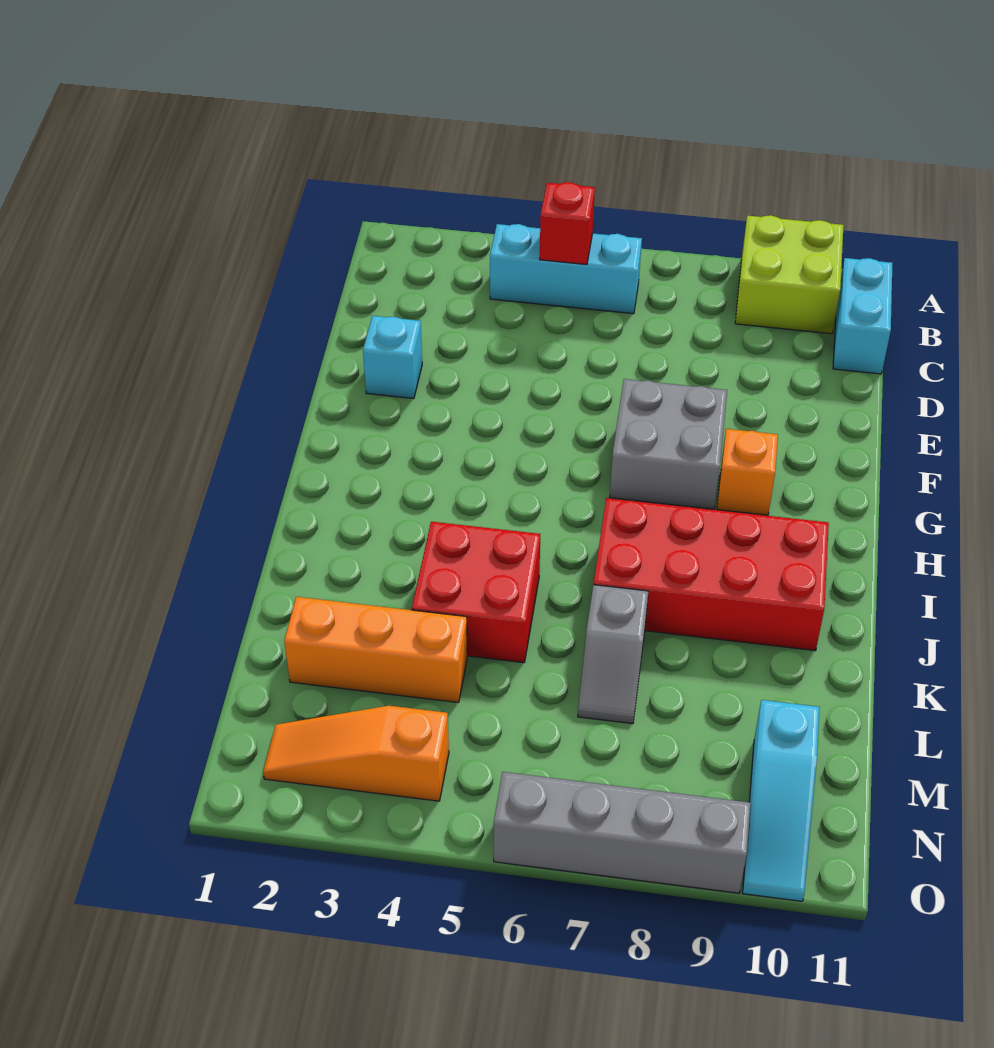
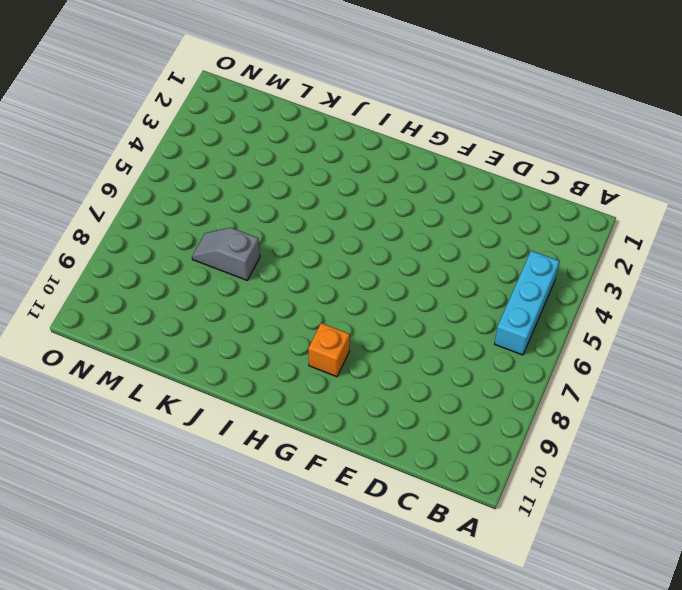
none -> lime brick A9:B10 level 1
none -> cyan brick B11:C11 level 1
none -> cyan brick E2 level 1

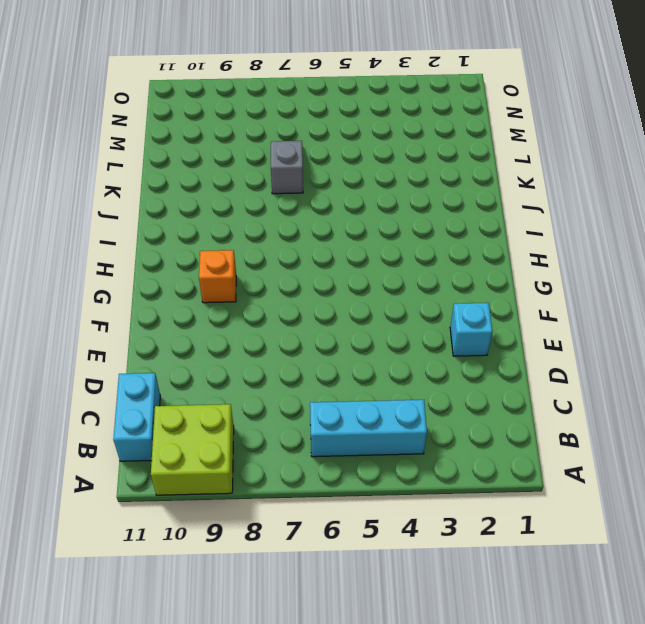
none -> grey brick F7:G8 level 1
none -> red brick I7:J10 level 1
none -> red brick J4:K5 level 1

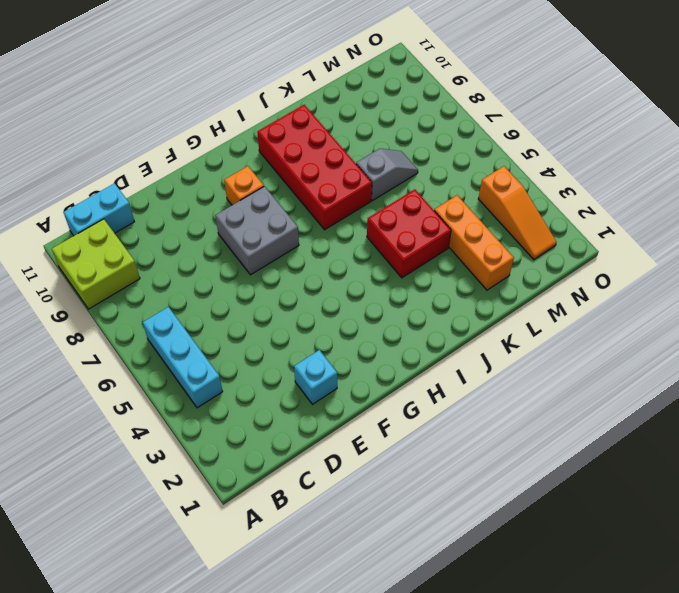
none -> cyan slope M10:O10 level 1 top M
none -> grey brick O6:O9 level 1
none -> red brick B5 level 2

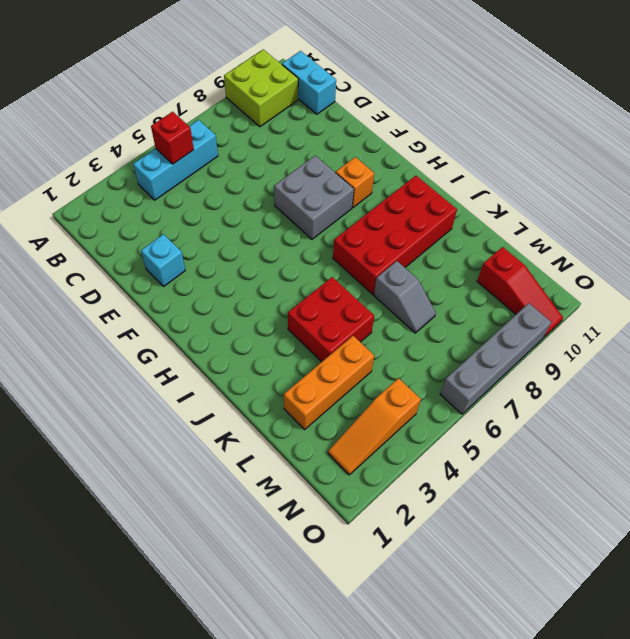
red slope M10:O10 level 1 top M -> cyan slope M10:O10 level 1 top M

